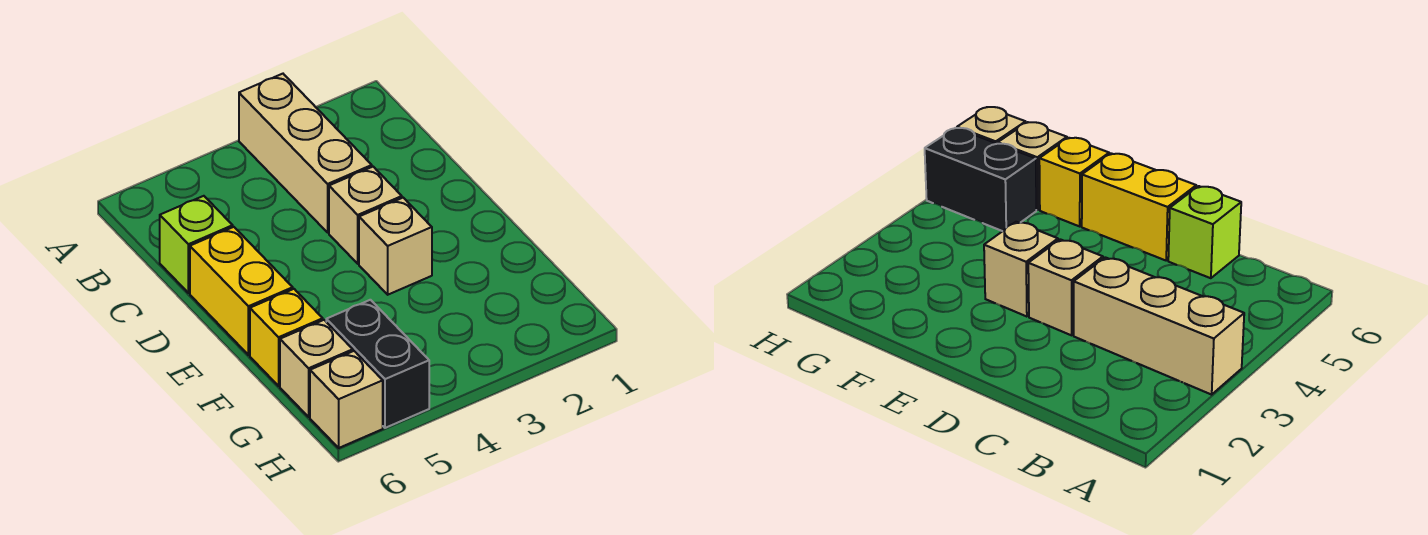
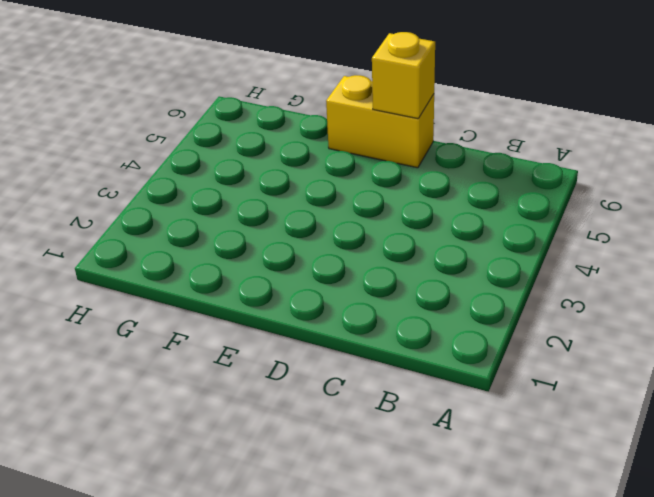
yellow brick D6 level 2 -> yellow brick F6 level 1
none -> tan brick A3:C3 level 1
none -> lime brick C6 level 1

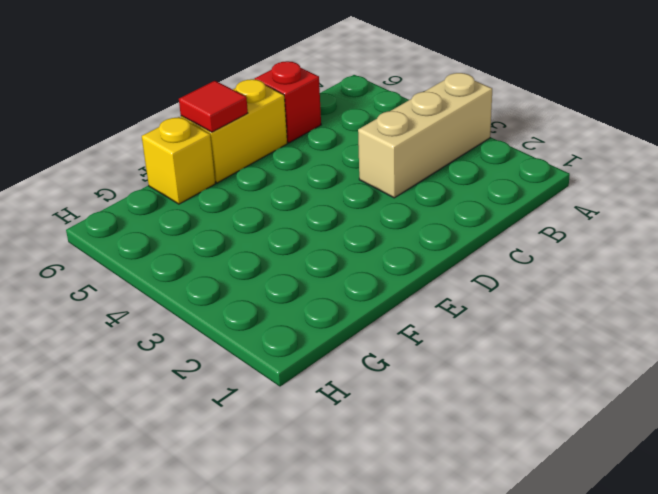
red brick C6 level 1 -> lime brick C6 level 1
red tile E6 level 2 -> none
none -> tan brick D3 level 1
none -> tan brick E3 level 1

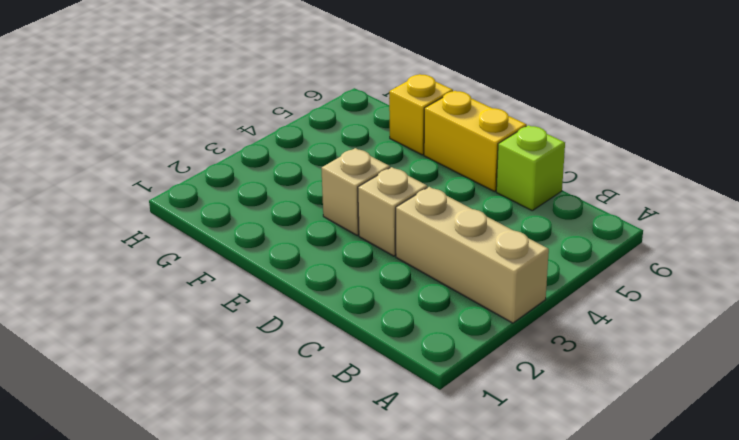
none -> black brick G5:H5 level 1
none -> tan brick G6 level 1

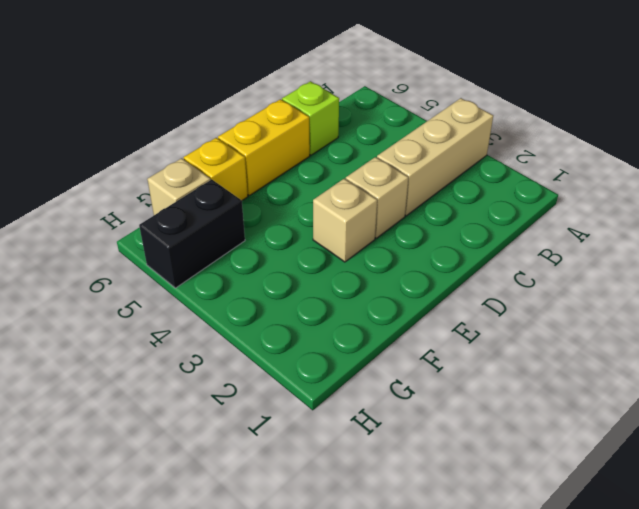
none -> tan brick H6 level 1

